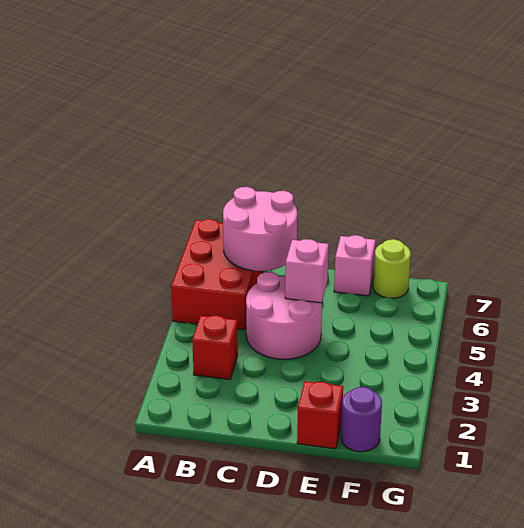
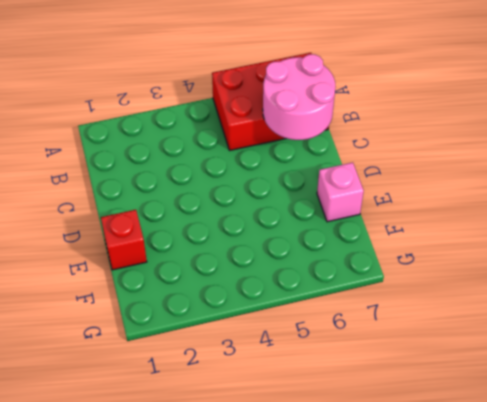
none -> red brick B3 level 1
none -> pink round brick C4:D5 level 1

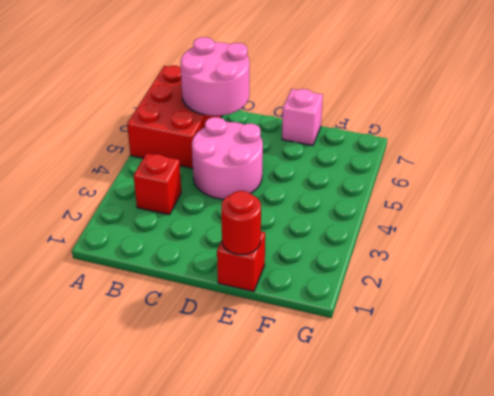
red round brick E1 level 2 -> none
none -> purple round brick F1 level 1
none -> lime round brick F7 level 1

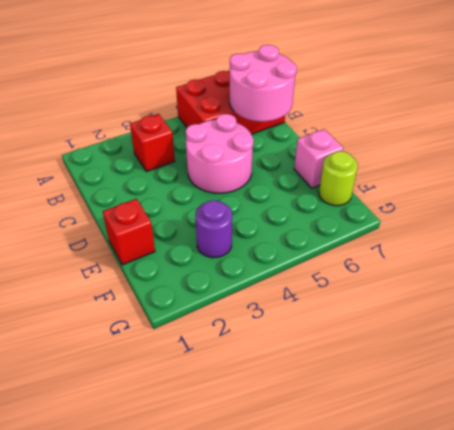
purple round brick F3 level 1 -> purple round brick F1 level 1
none -> pink brick D5 level 2

